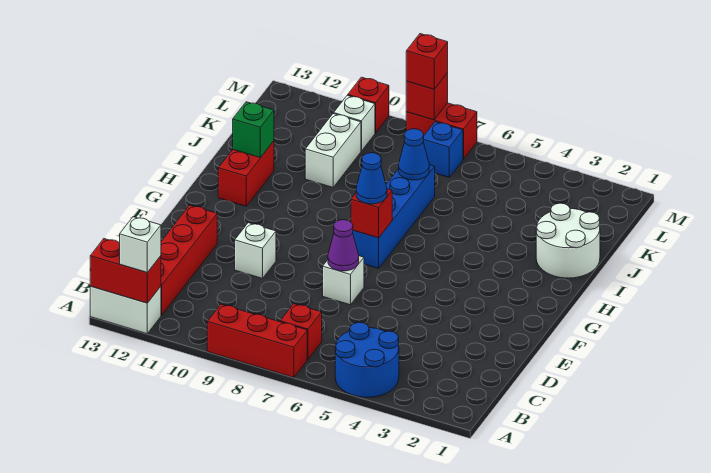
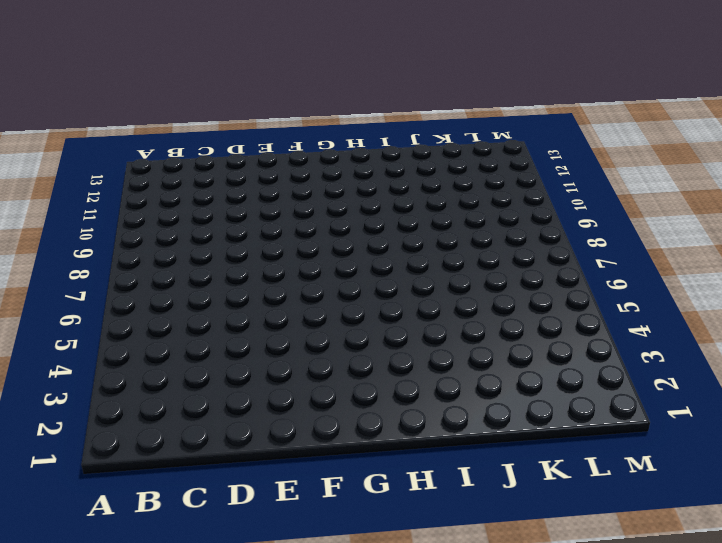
none -> blue round brick A4:B5 level 1
none -> red brick A7:A9 level 1
none -> white brick A12:A13 level 1

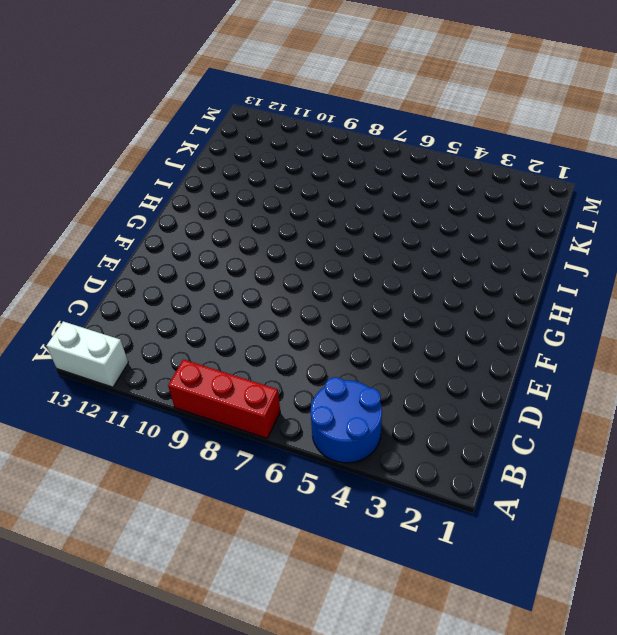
none -> red brick B7 level 1
none -> red brick B12:E12 level 1
none -> white brick E7 level 1

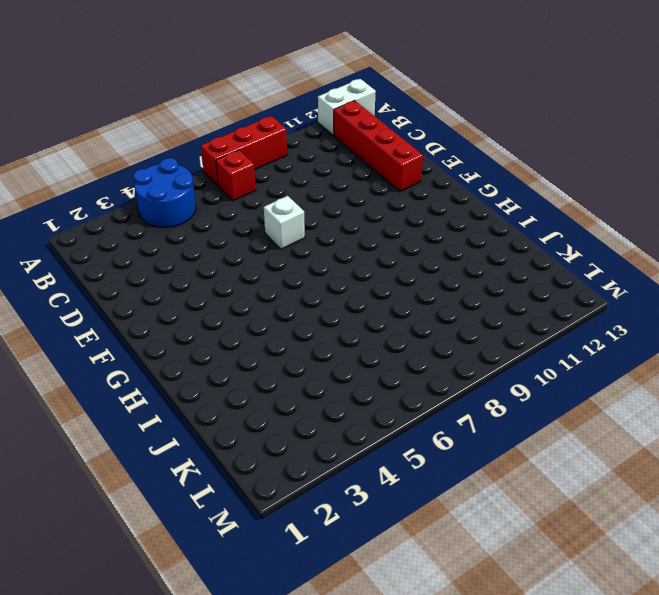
none -> white brick E10 level 1
none -> blue brick G7:J7 level 1
none -> red brick H12:I12 level 1

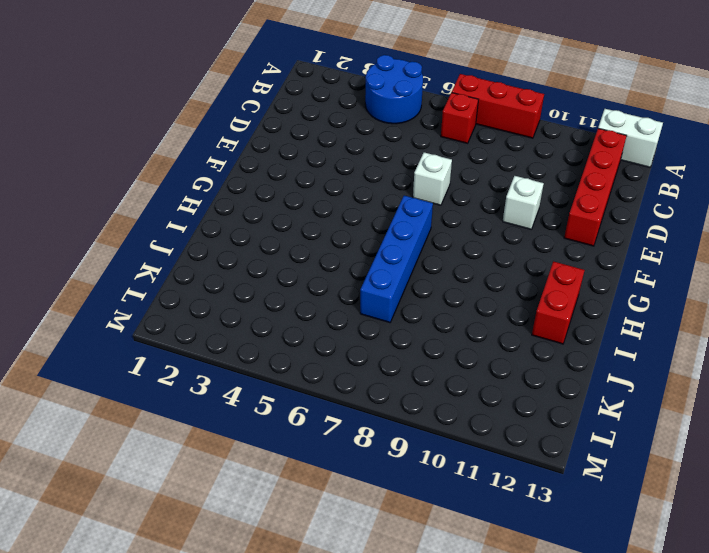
none -> white round brick I1:J2 level 1
none -> white brick J10:K10 level 1
none -> blue brick L7 level 1

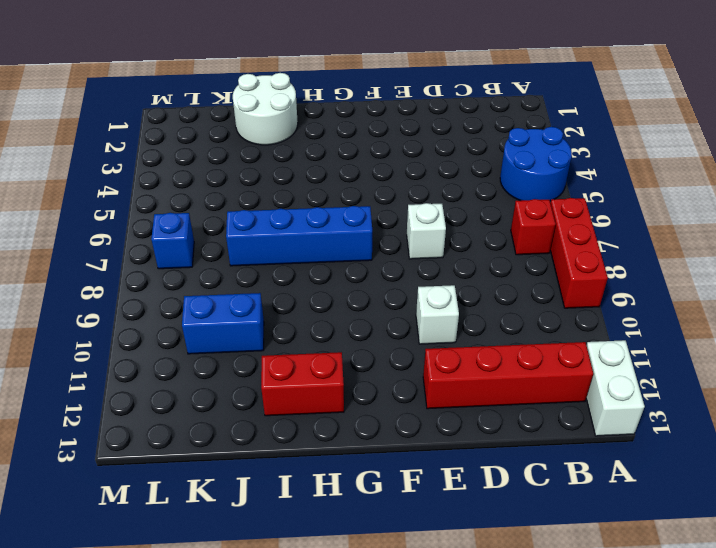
blue brick J10:K10 level 1 -> white brick J10:K10 level 1
none -> white brick L10 level 1
none -> red brick M7:M8 level 1
none -> red brick M10 level 1

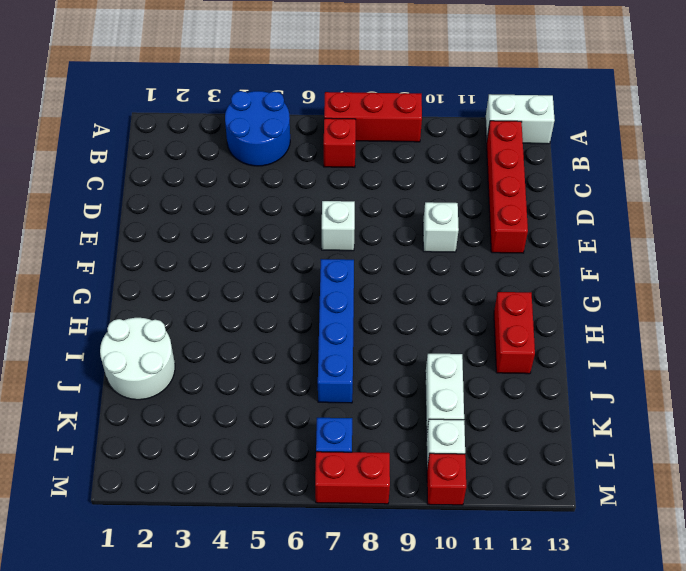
none -> red brick A12:A13 level 2
none -> purple cone E7 level 2
none -> red brick G7 level 2

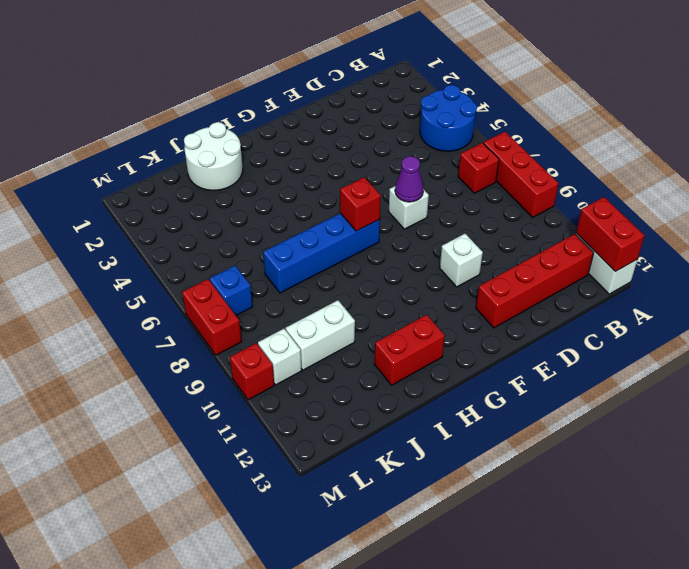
none -> green brick I12 level 2
none -> blue cone J7 level 2
none -> red brick M8 level 2

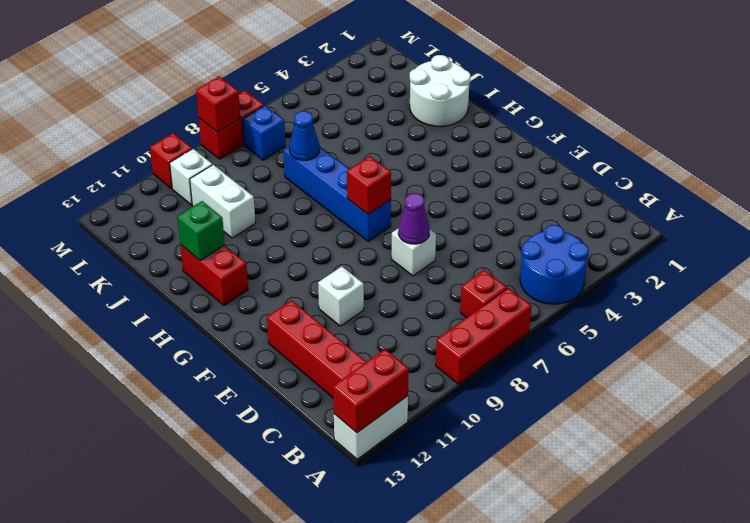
none -> white brick A12 level 3
none -> blue cone G7 level 3
none -> red brick M8 level 3

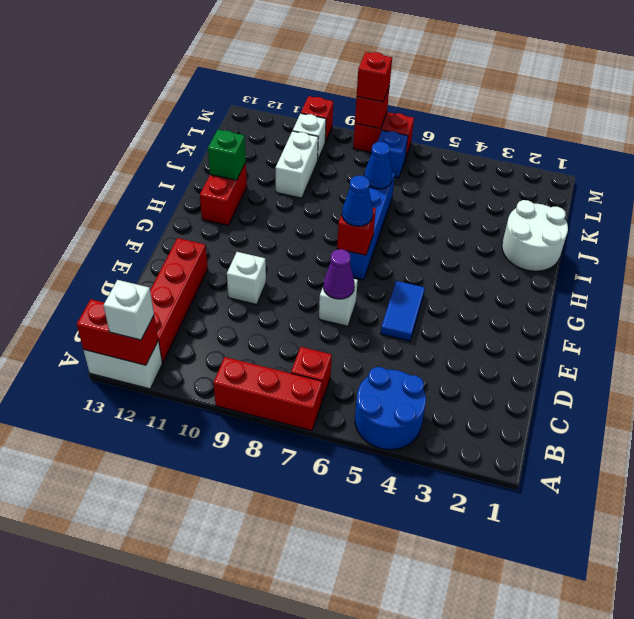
blue tile E5:F5 level 1 -> none

